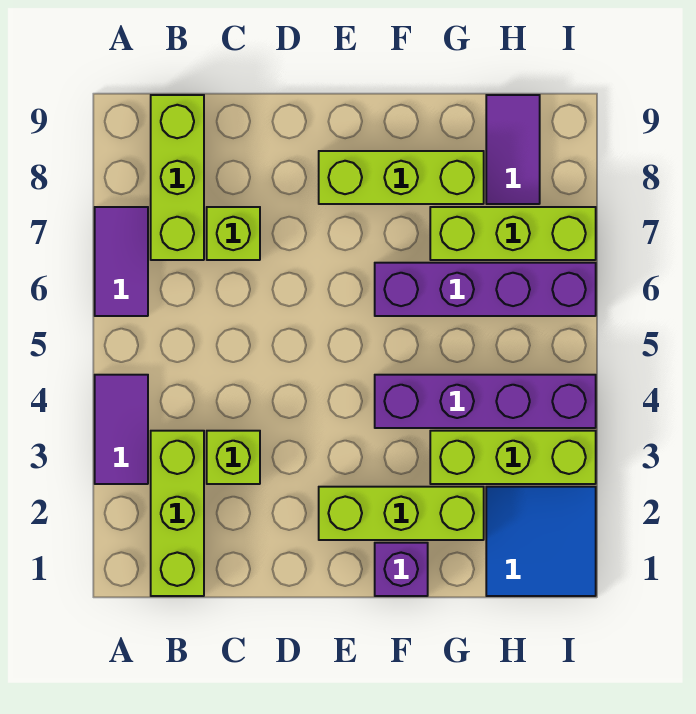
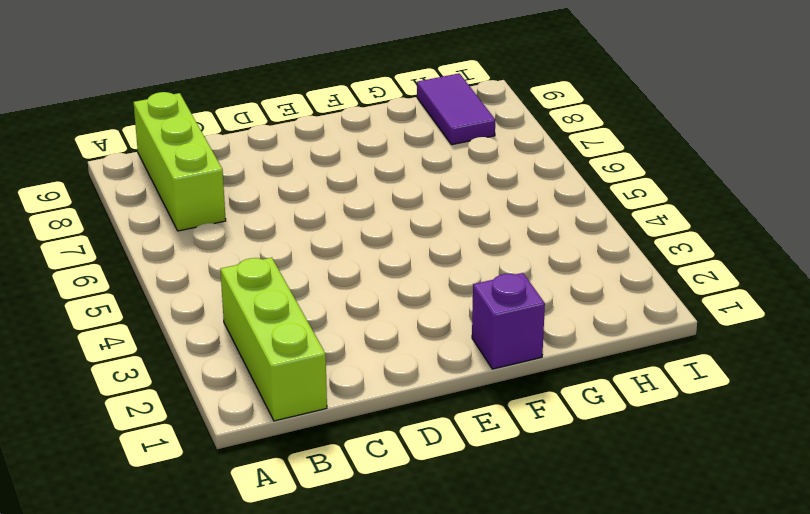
none -> purple tile A3:A4 level 1
none -> purple tile A6:A7 level 1
none -> lime brick C3 level 1

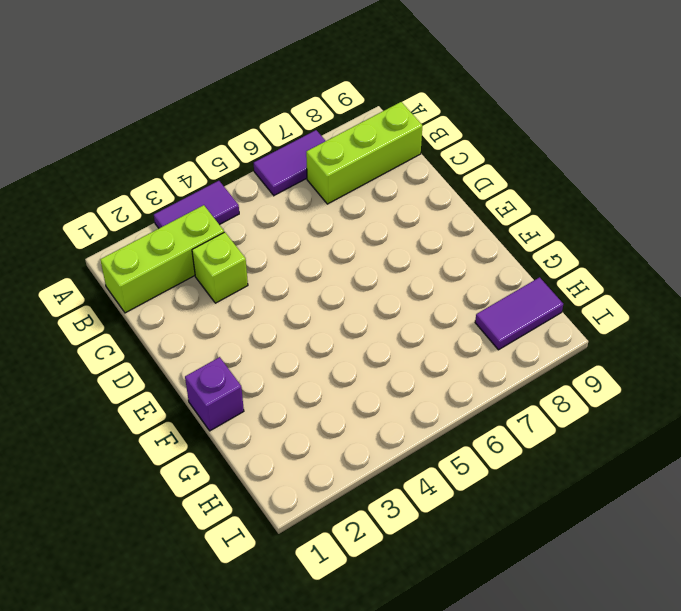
none -> lime brick C7 level 1
none -> lime brick E2:G2 level 1
none -> lime brick E8:G8 level 1

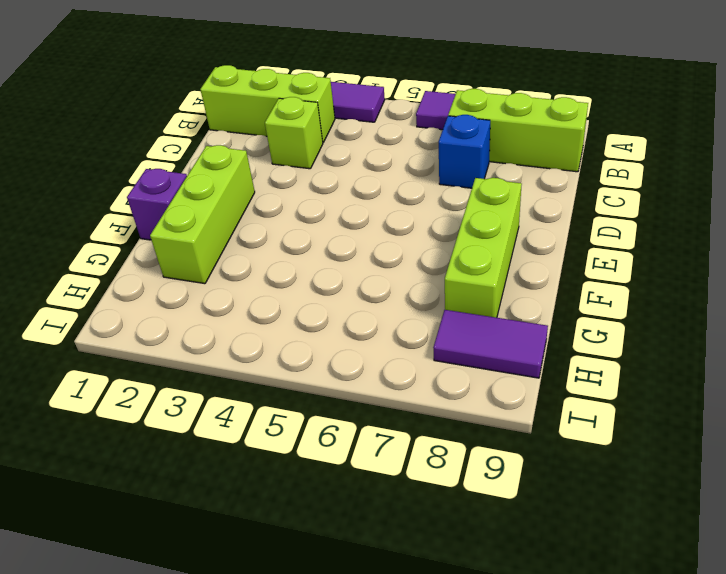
blue brick C7 level 1 -> lime brick C7 level 1
none -> purple brick F4:I4 level 1
none -> purple brick F6:I6 level 1
none -> lime brick G3:I3 level 1

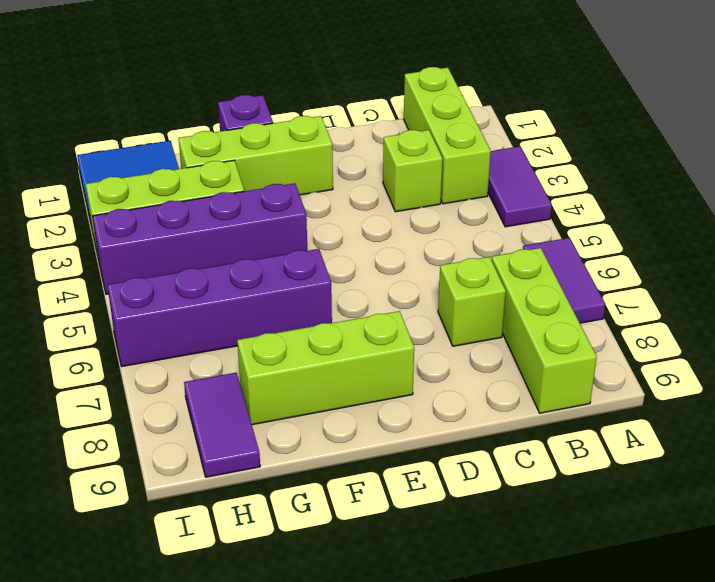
none -> lime brick G7:I7 level 1

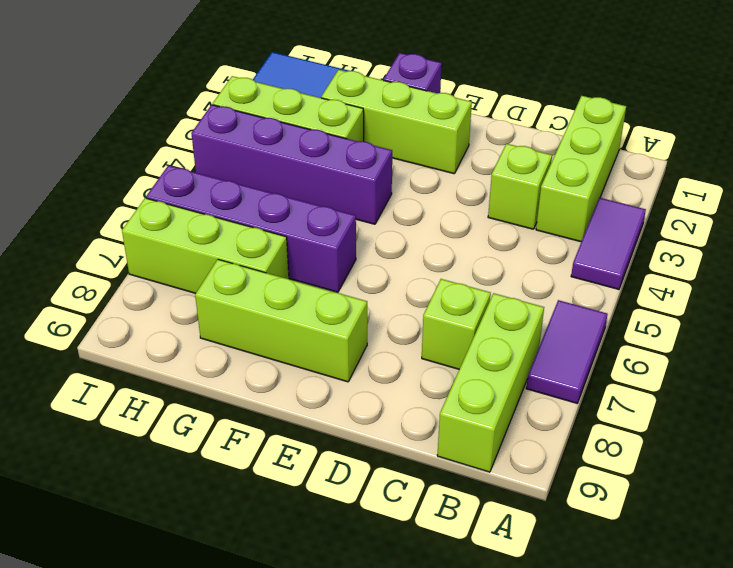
none -> purple tile H8:H9 level 1

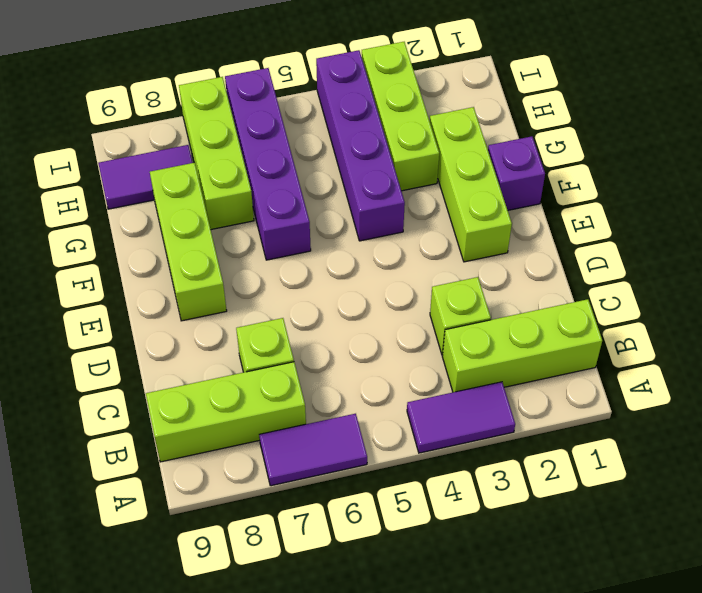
none -> blue tile H1:I2 level 1

